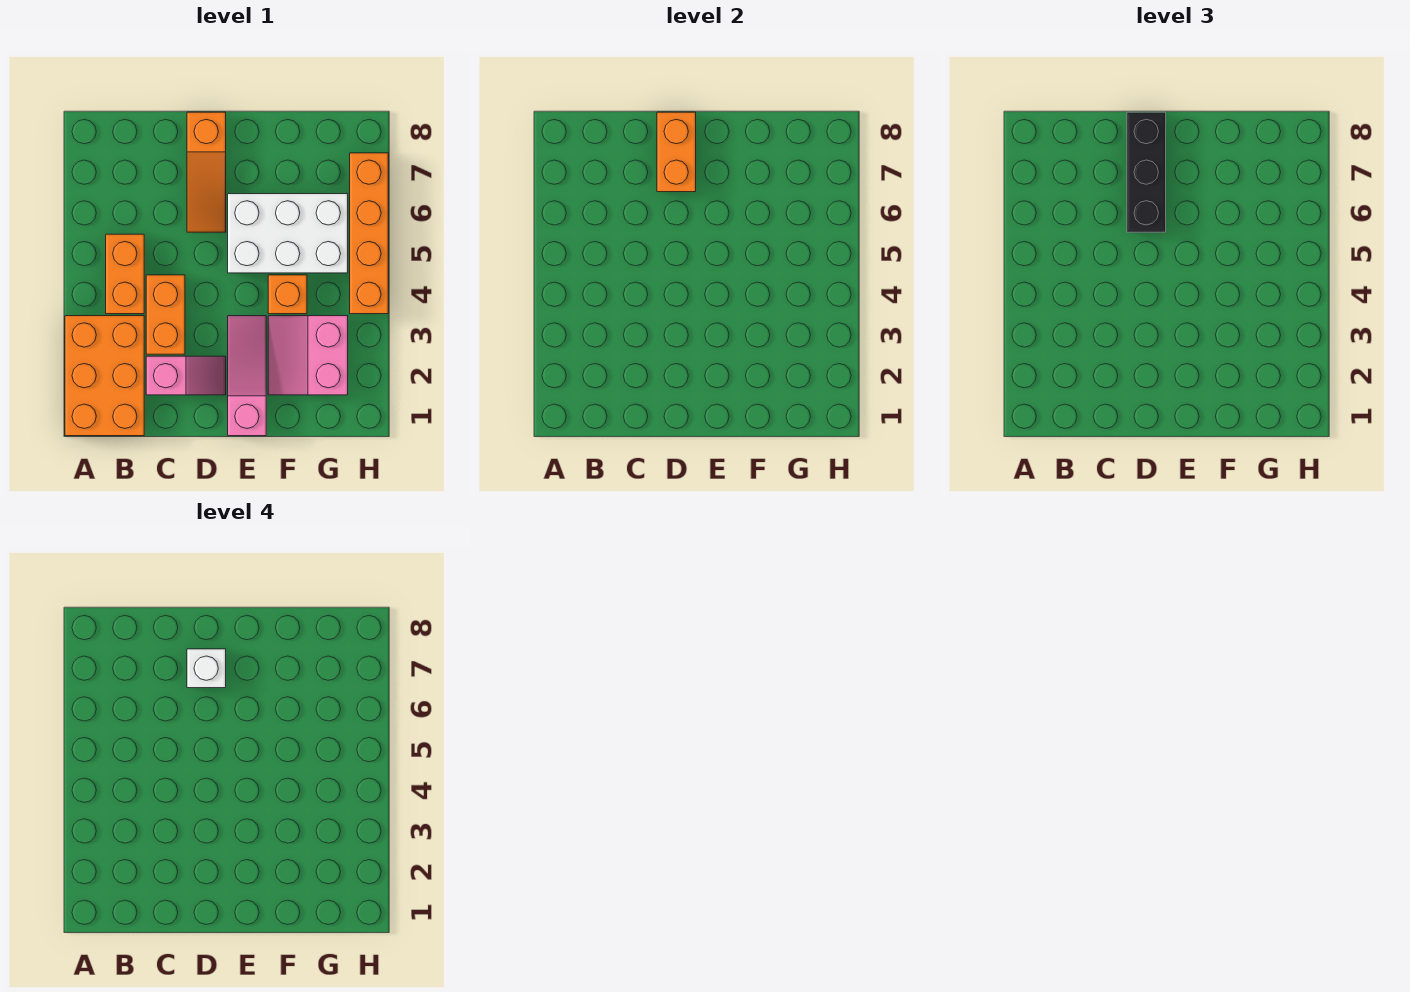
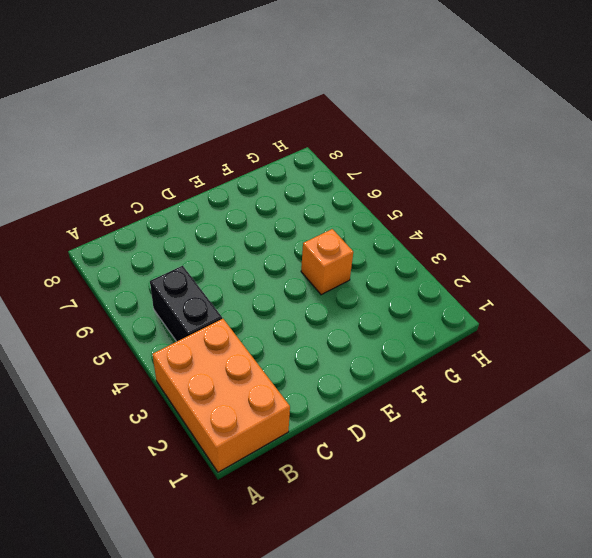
black brick B4:B5 level 1 -> orange brick B4:B5 level 1
none -> pink slope C2:D2 level 1 top C
none -> orange brick C3:C4 level 1
none -> orange slope D6:D8 level 1 top 8

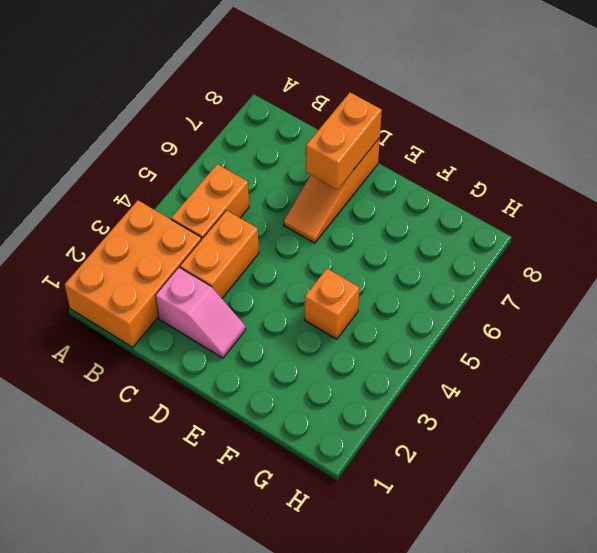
none -> pink slope E1:E3 level 1 top 1
none -> white brick E5:G6 level 1
none -> pink slope F2:G3 level 1 top G

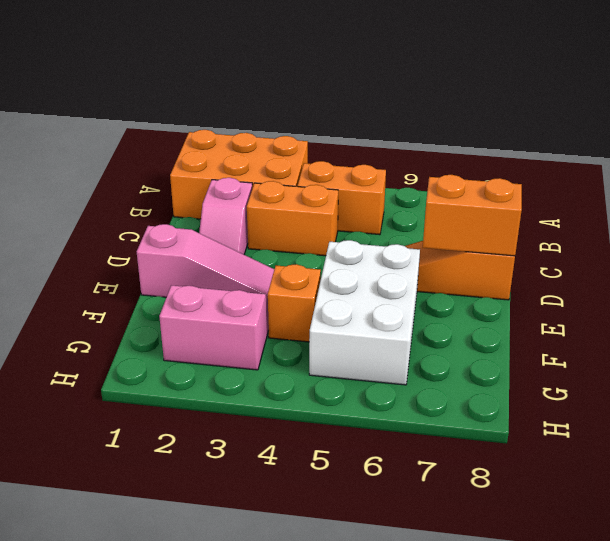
none -> orange brick H4:H7 level 1
none -> black brick D6:D8 level 3
none -> white brick D7 level 4

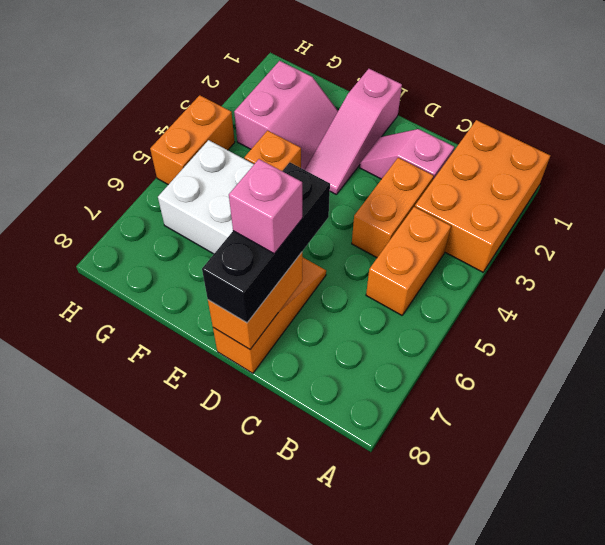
pink brick D7 level 4 -> white brick D7 level 4
orange brick H4:H5 level 1 -> orange brick H4:H7 level 1

